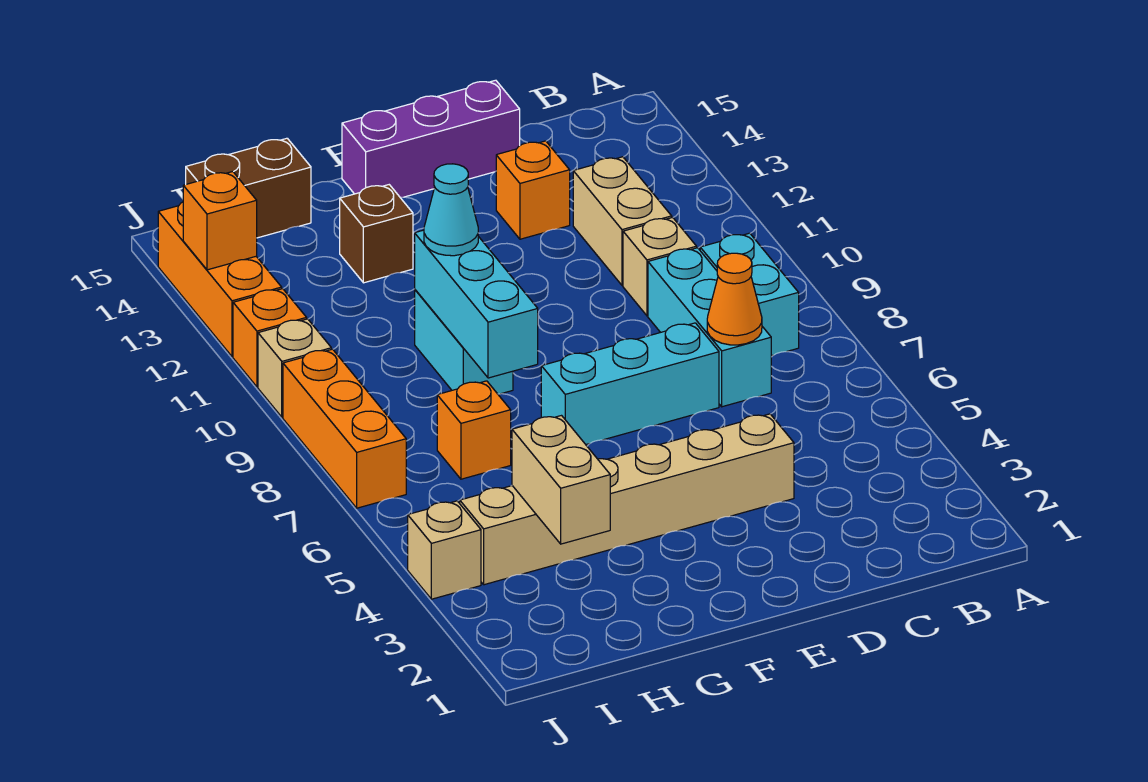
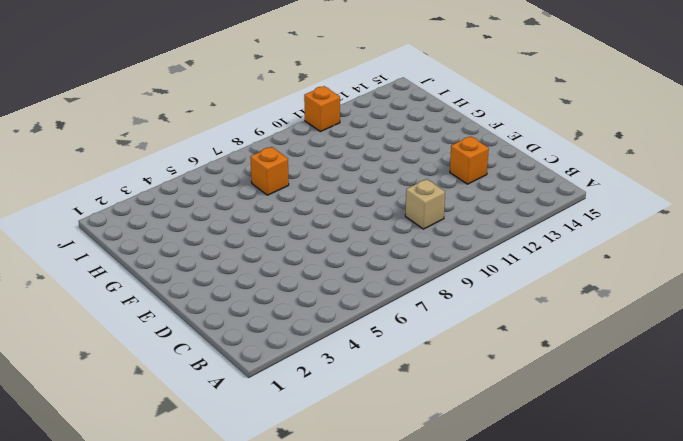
none -> cyan brick B8:B9 level 1
none -> cyan brick C7:C9 level 1
none -> tan brick C11:C12 level 1

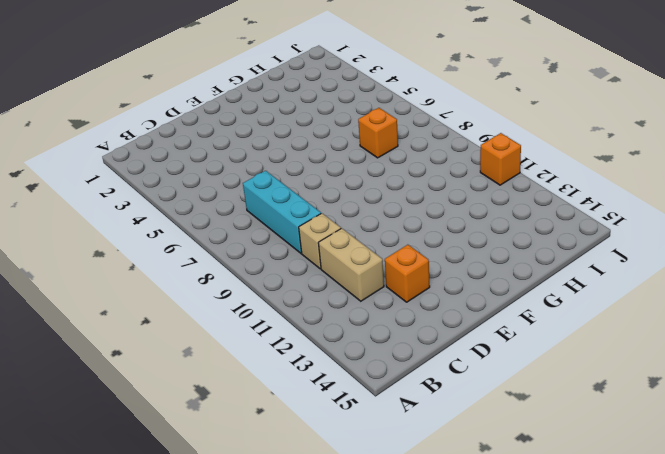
none -> cyan brick B8:B9 level 1
none -> tan brick D4:I4 level 1
none -> cyan brick D7:F7 level 1

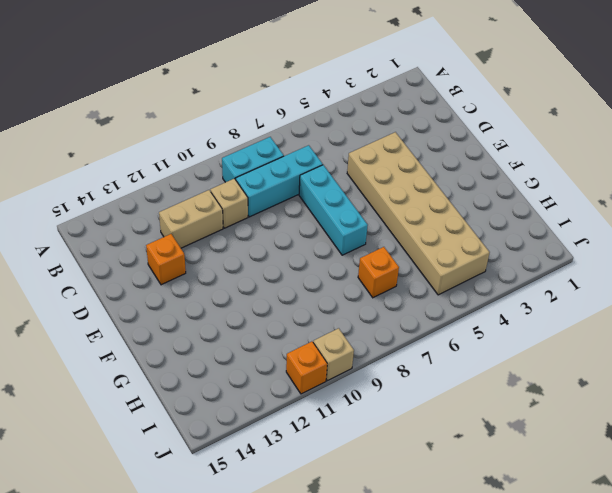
tan brick D4:I5 level 1 -> tan brick D4:I4 level 1
none -> purple brick D15:F15 level 1
none -> cyan brick G9:G10 level 1
none -> brown brick G13 level 1

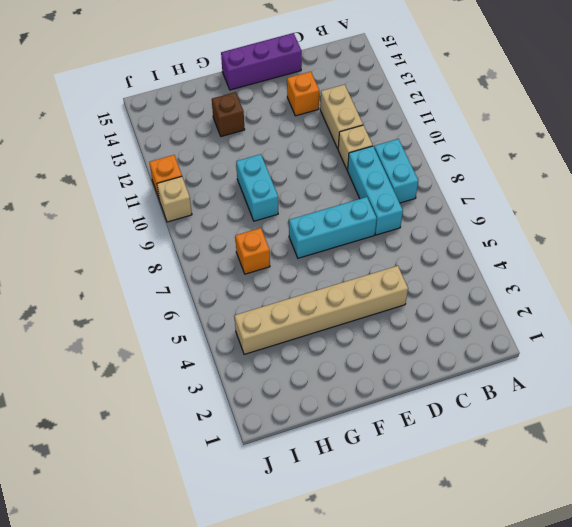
none -> brown brick H15:I15 level 1
none -> tan brick J4 level 1
none -> orange brick J7:J9 level 1

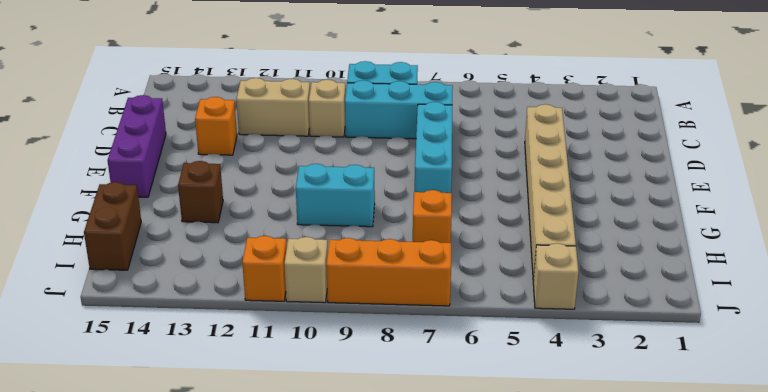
none -> orange brick J12:J14 level 1
none -> orange cone C7 level 2
none -> cyan brick G8:G10 level 2

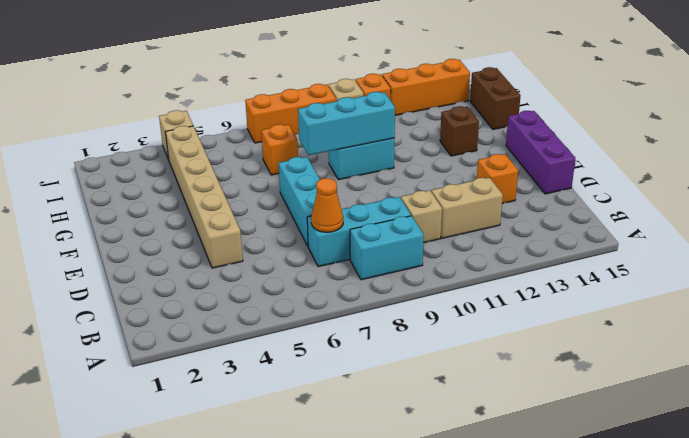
none -> tan brick H3:H4 level 2
none -> orange brick J13 level 2
none -> cyan cone G10 level 3

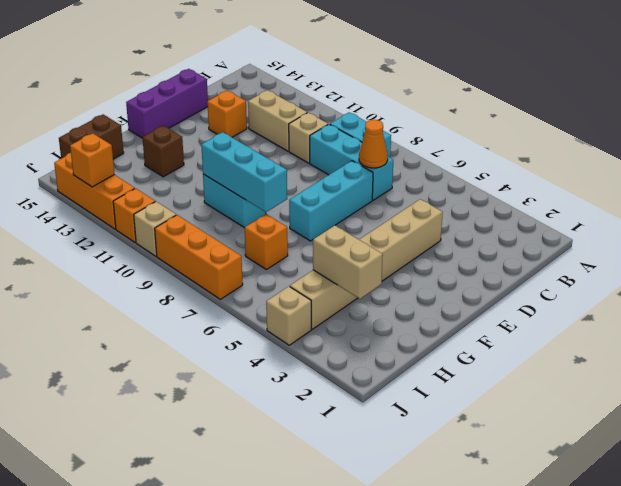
none -> cyan cone G10 level 3

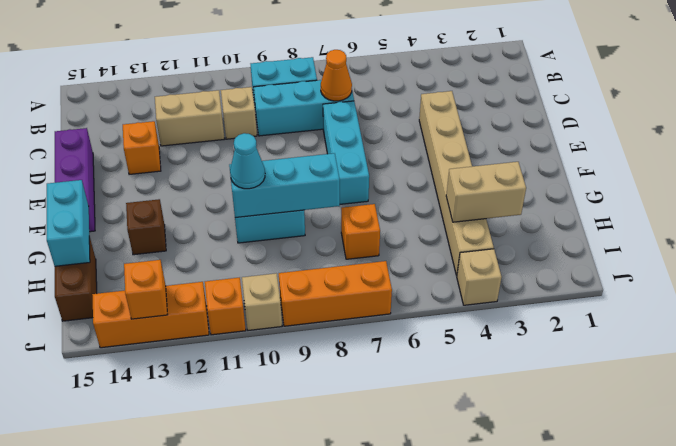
cyan brick G15:H15 level 2 -> none

